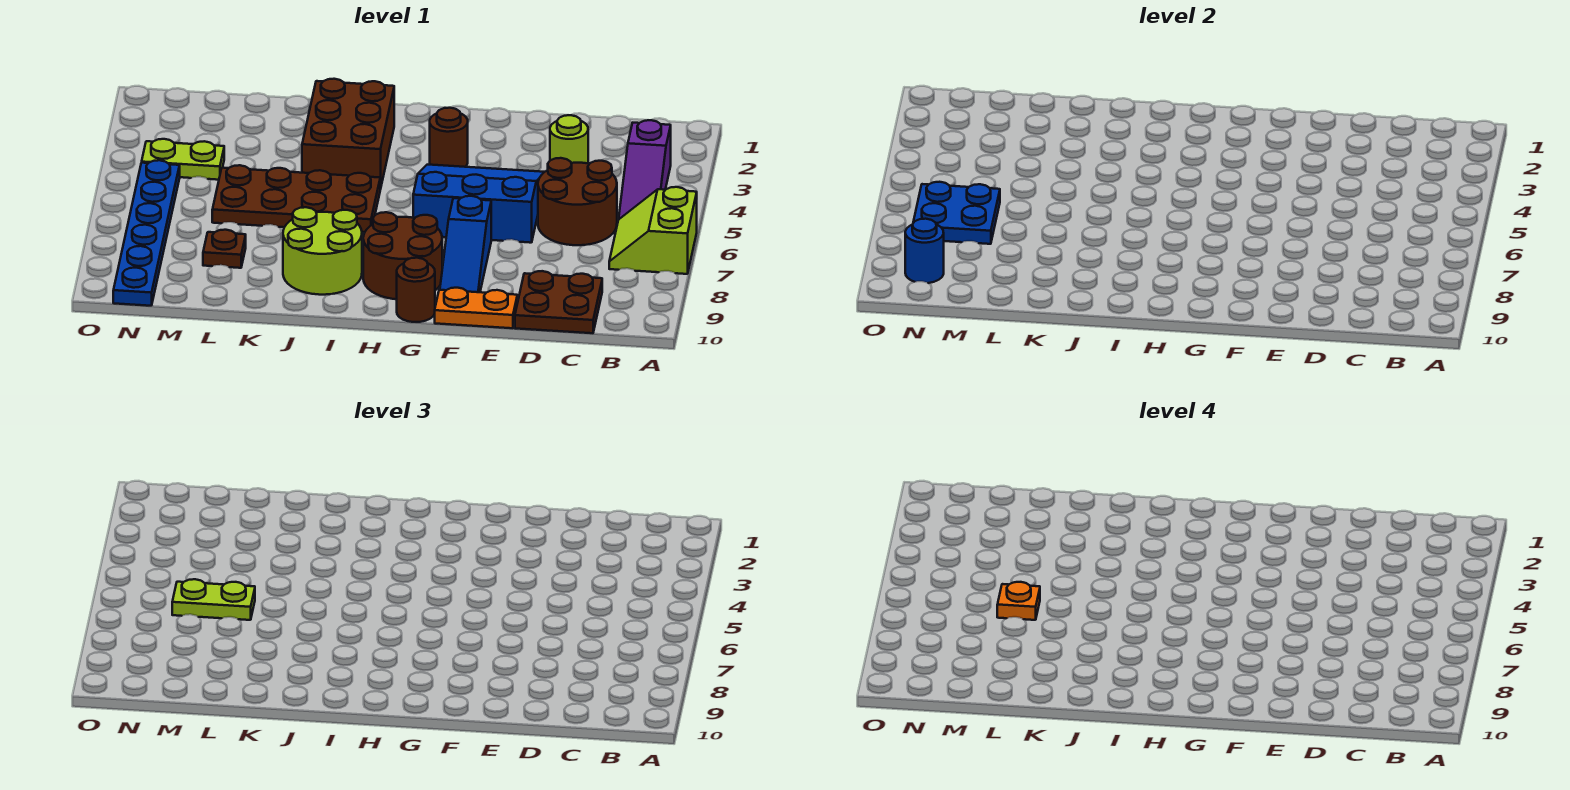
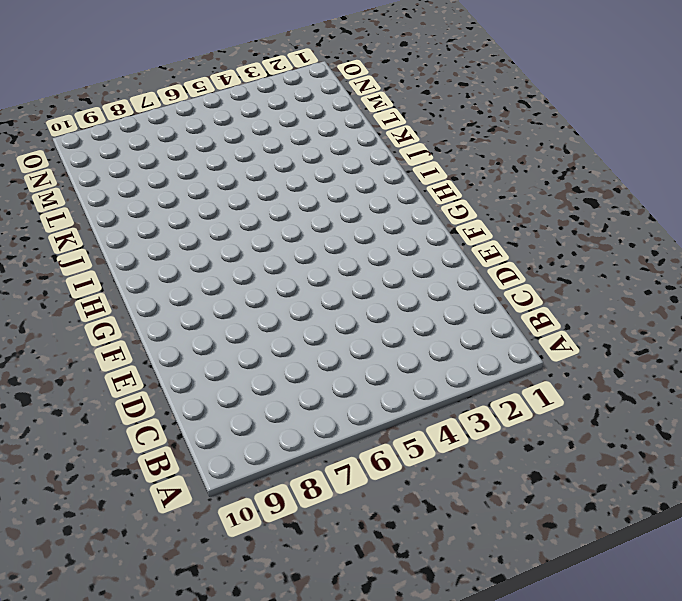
none -> lime slope A6:B7 level 1 top A
none -> purple slope B3:B5 level 1 top 3
none -> brown round brick C5:D6 level 1

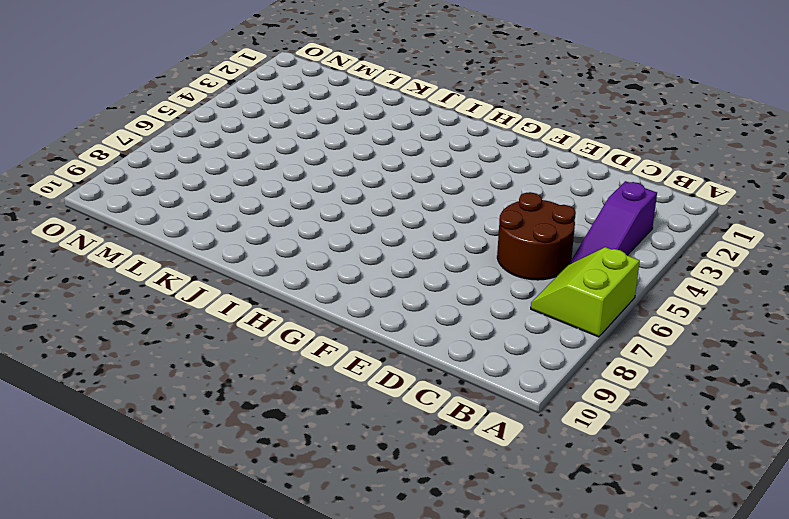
none -> brown plate C9:D10 level 1
none -> lime round brick D3 level 1
none -> blue slope E4:G6 level 1 top 6

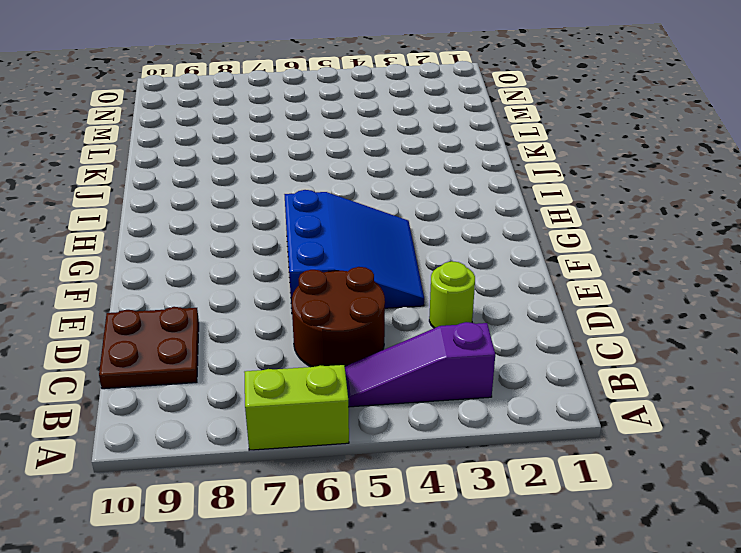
none -> orange plate E10:F10 level 1
none -> blue slope F7:F9 level 1 top 7
none -> brown round brick G3 level 1

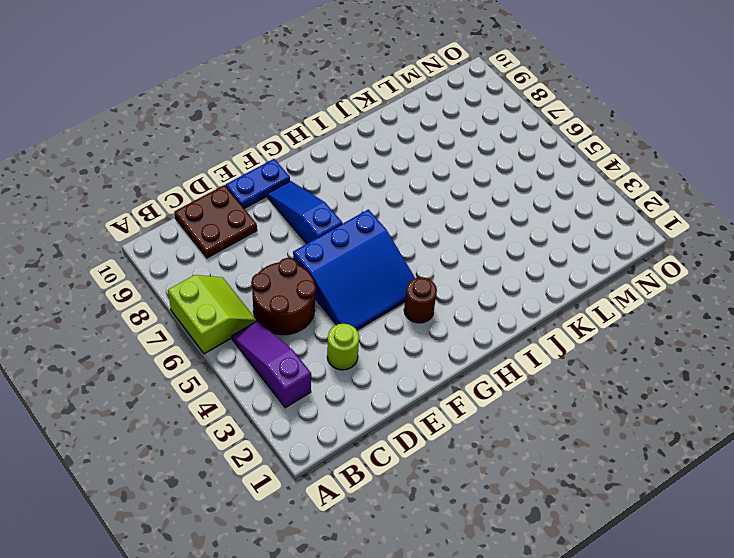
blue plate E10:F10 level 1 -> orange plate E10:F10 level 1
none -> brown round brick G8:H9 level 1
none -> brown round brick G10 level 1
none -> brown brick I2:J4 level 1

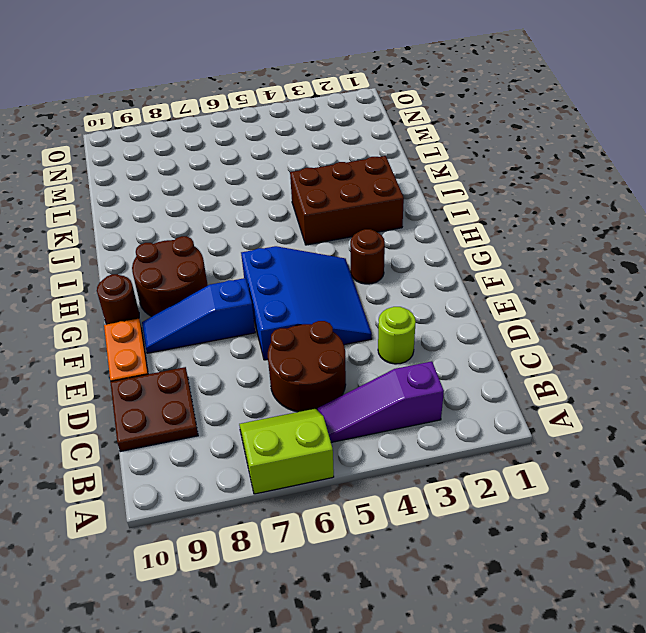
none -> brown plate I5:L6 level 1
none -> lime round brick I8:J9 level 1
none -> brown plate L8 level 1

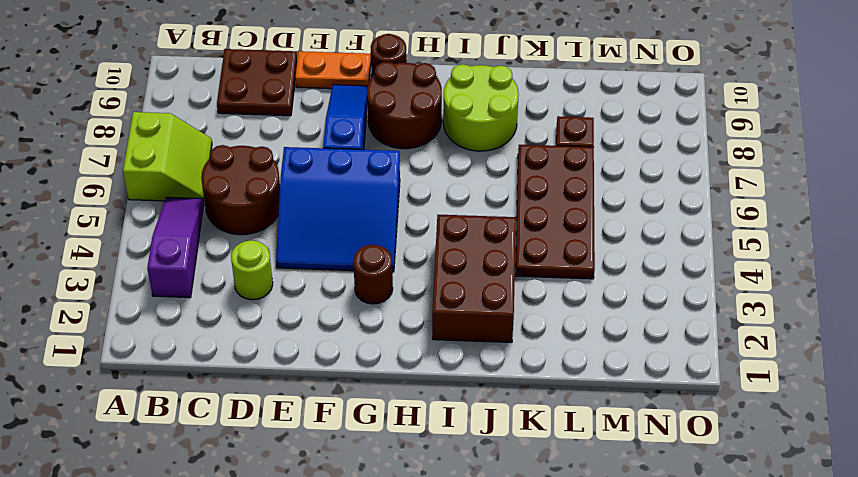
brown plate K4:L7 level 1 -> brown plate I5:L6 level 1
none -> lime plate M4:N4 level 1
none -> blue plate N5:N10 level 1
none -> blue plate M6:N7 level 2

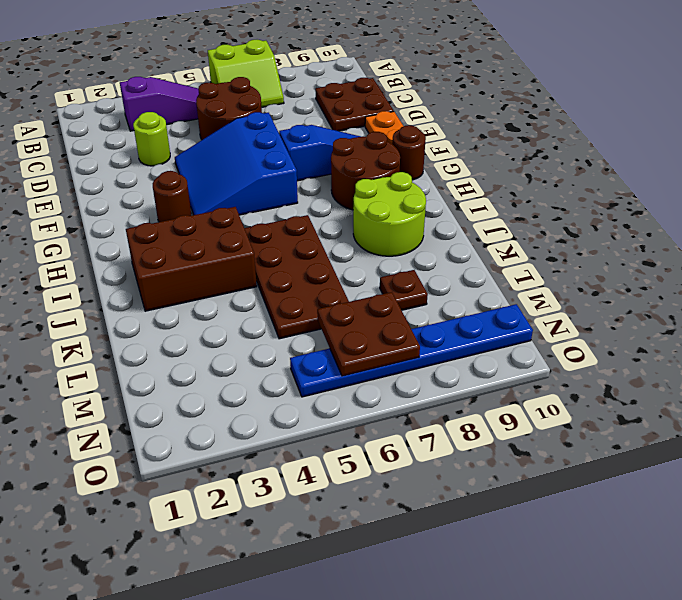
brown plate M6:N7 level 2 -> blue plate M6:N7 level 2
none -> lime plate M4:N4 level 1
none -> blue round brick N9 level 2
none -> lime plate L6:M6 level 3

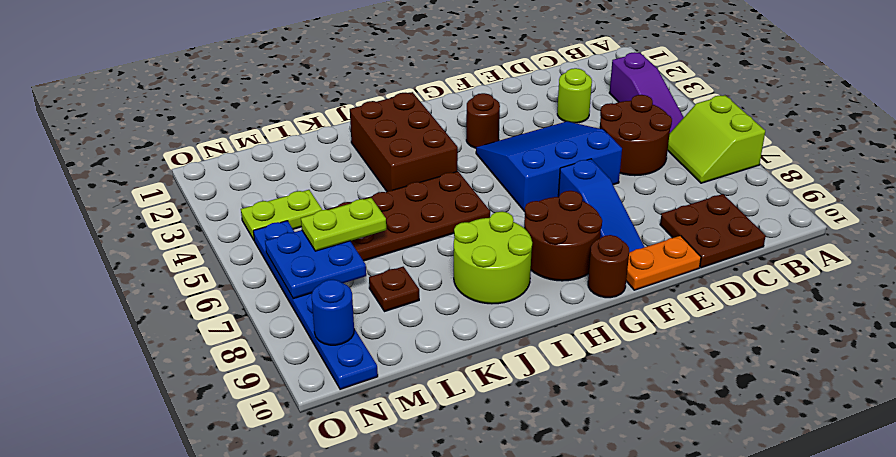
none -> orange plate L6 level 4

